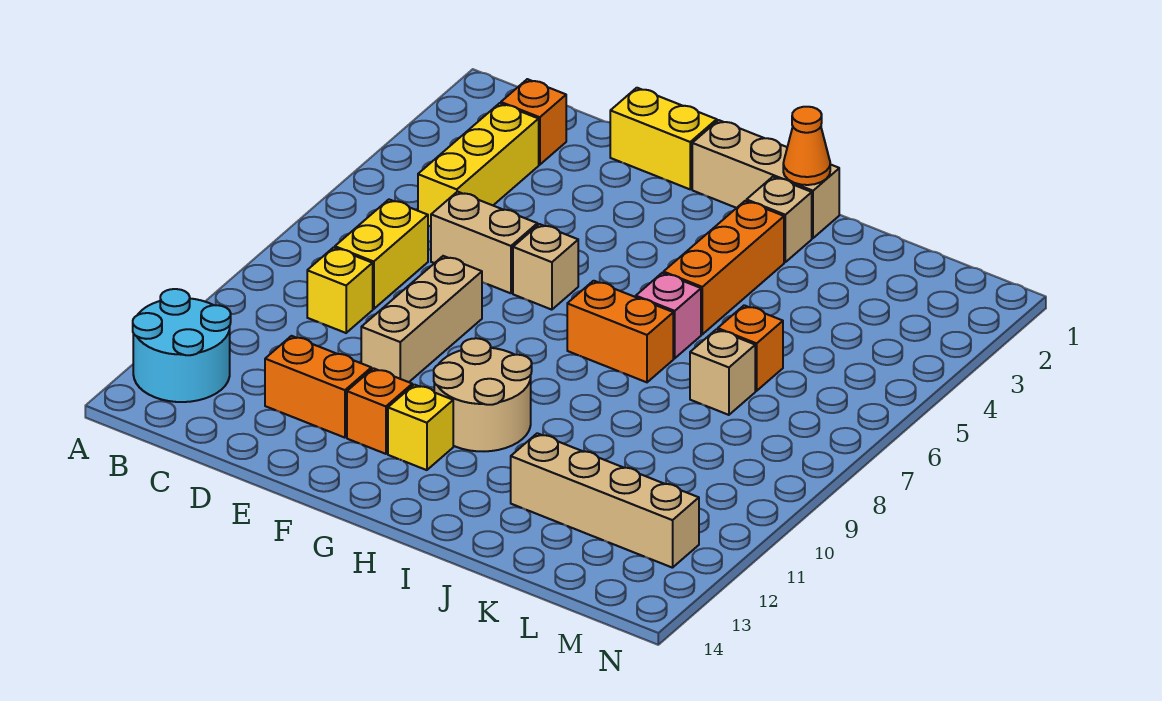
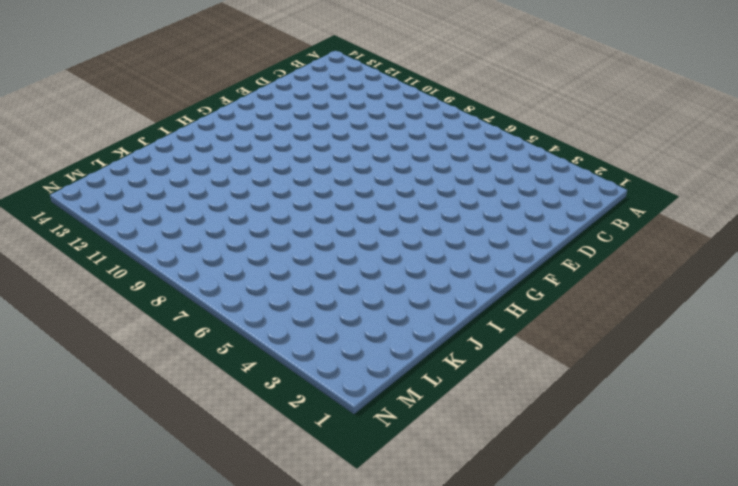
none -> cyan round brick A12:B13 level 1
none -> orange brick C2 level 1
none -> yellow brick C3:C5 level 1

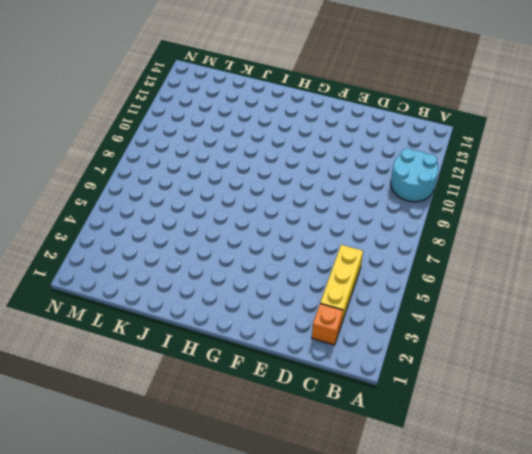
cyan round brick A10:B11 level 1 -> cyan round brick A12:B13 level 1
none -> yellow brick C7:C8 level 1
none -> yellow brick C9 level 1
none -> tan brick D6:E6 level 1

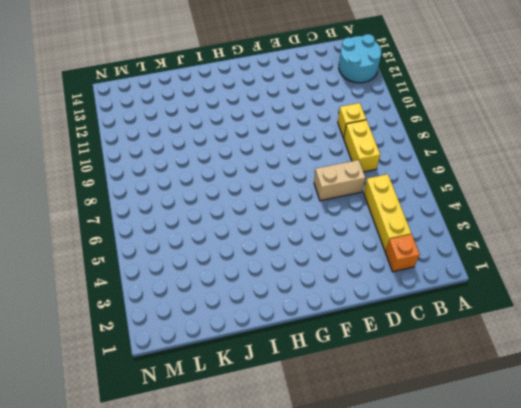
none -> orange brick D12:E12 level 1
none -> yellow brick E1:F1 level 1
none -> tan brick E8:E10 level 1

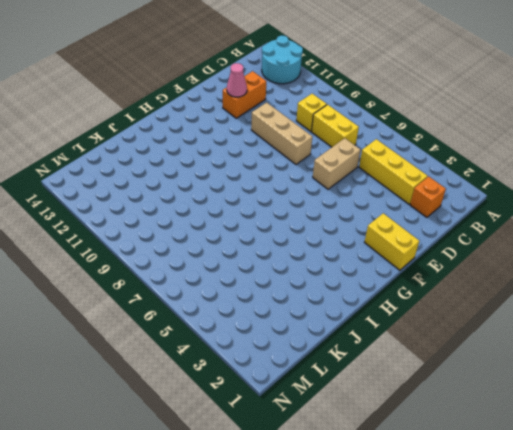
pink cone E12 level 2 -> none
yellow brick F1:F2 level 1 -> yellow brick E1:F1 level 1
none -> tan brick F6 level 1
none -> orange brick F12 level 1
none -> tan brick G1:I1 level 1

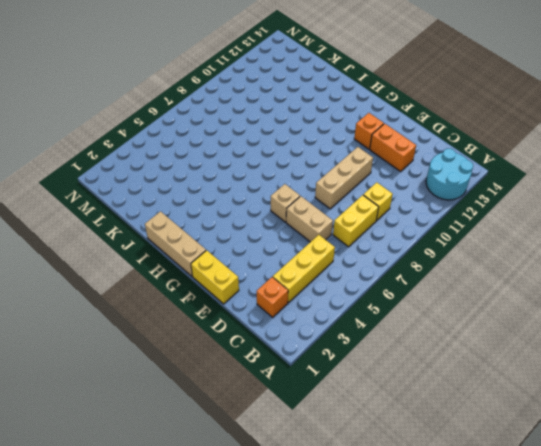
none -> tan round brick G10:H11 level 1
none -> yellow brick G12 level 1
none -> orange brick H7:I7 level 1

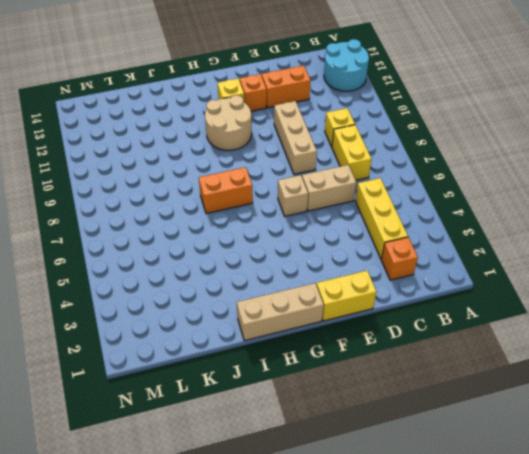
none -> tan brick I2 level 1
none -> orange brick I3:I5 level 1
none -> pink brick I6 level 1

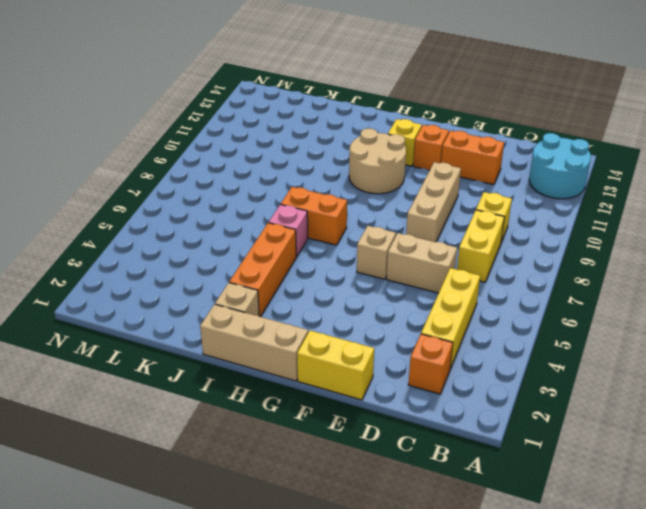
none -> tan brick J12:M12 level 1
none -> orange brick K6 level 1
none -> tan brick K7 level 1

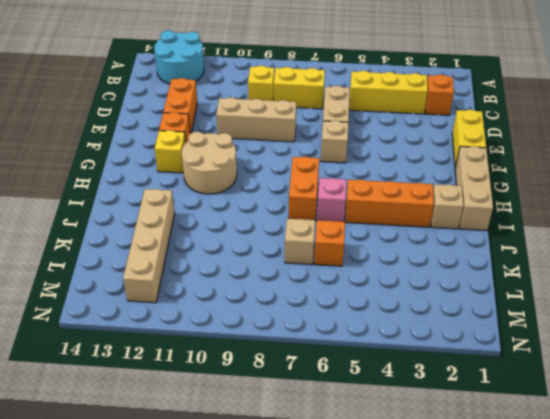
none -> orange cone I1 level 2

